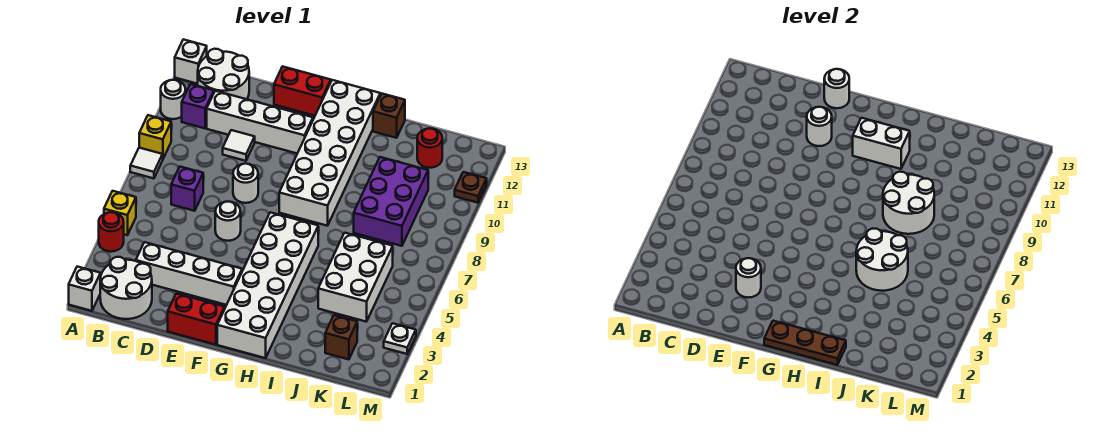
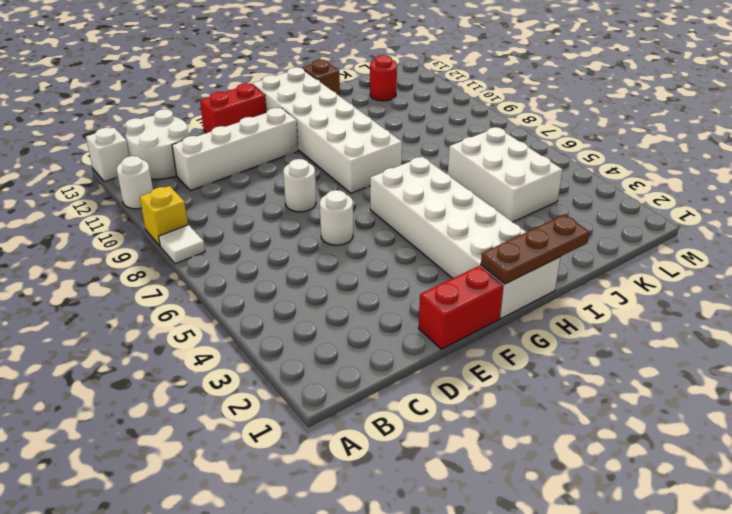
none -> white brick A1 level 1
none -> red round brick A4 level 1
none -> yellow brick A5 level 1
none -> white round brick B1:C2 level 1

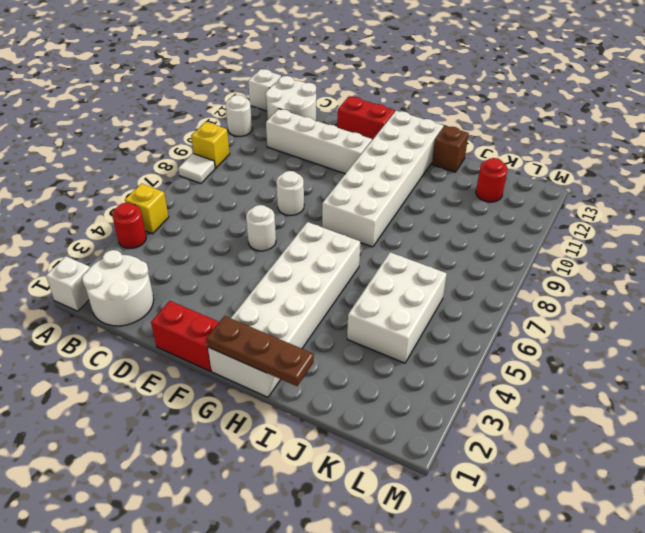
none -> purple brick B11 level 1
none -> white brick C3:F3 level 1
none -> purple brick C7 level 1
none -> white tile D10 level 1

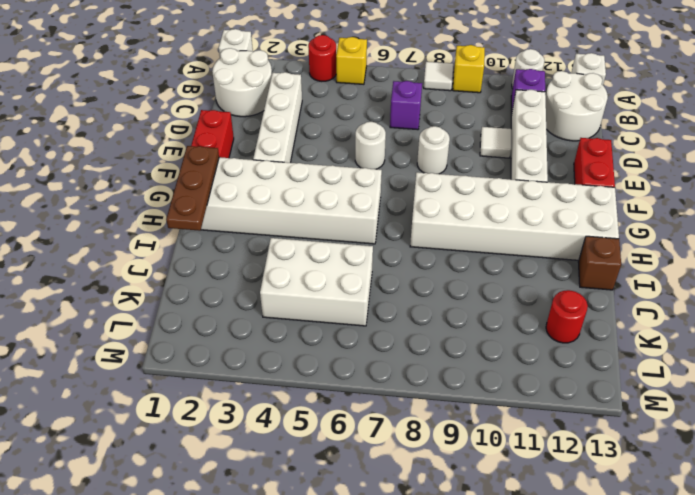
none -> purple brick J8:K10 level 1
none -> brown brick K2 level 1
none -> white plate M3 level 1
none -> brown plate M11 level 1

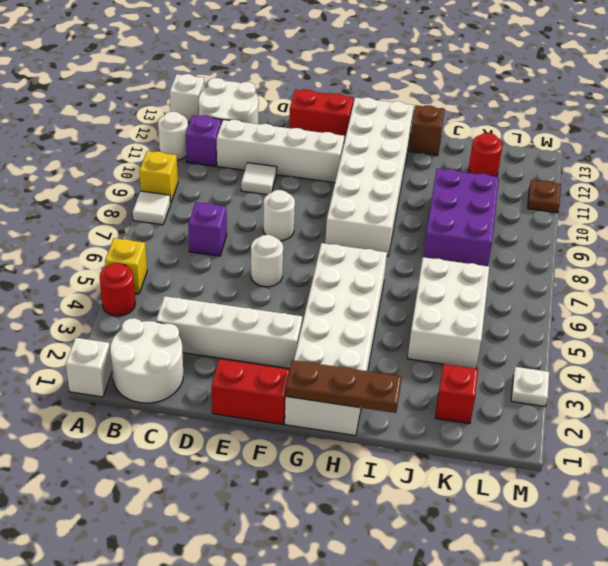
red brick K2 level 1 -> brown brick K2 level 1
none -> white round brick E3 level 2
none -> white round brick E11 level 2
none -> white round brick E13 level 2
none -> white brick G11:H11 level 2

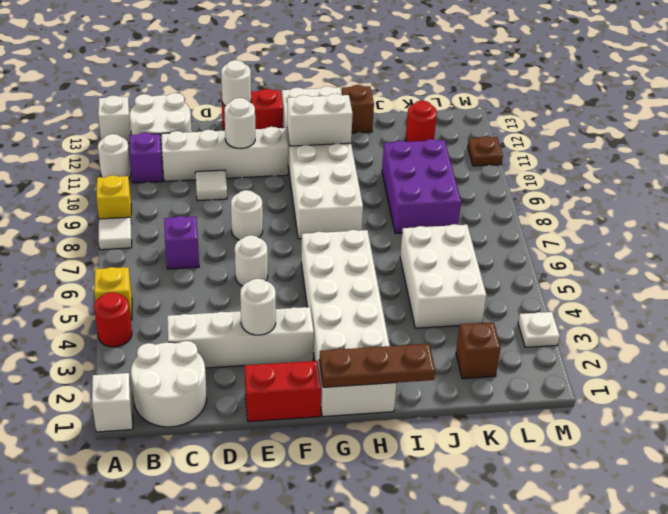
none -> white round brick I5:J6 level 2
none -> white round brick I8:J9 level 2

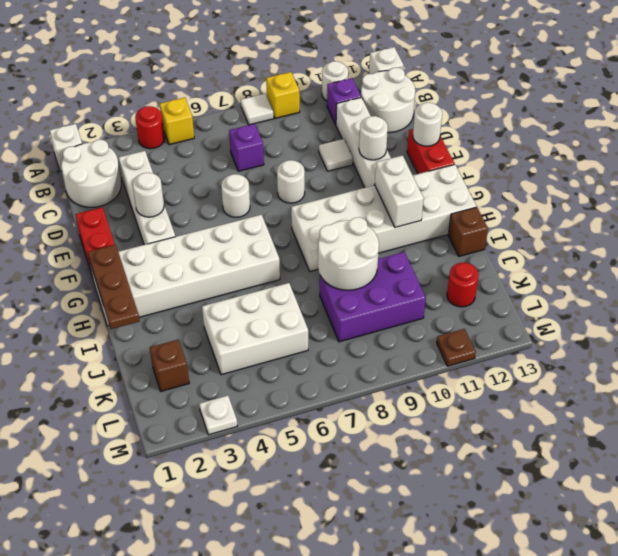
none -> white round brick I5:J6 level 2

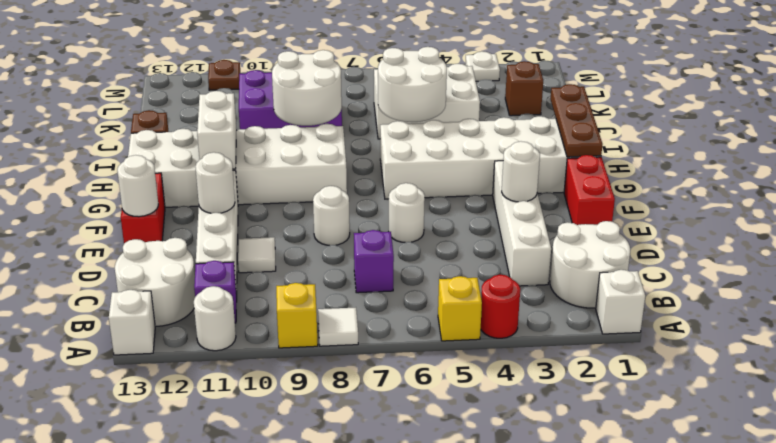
none -> red round brick K12 level 1

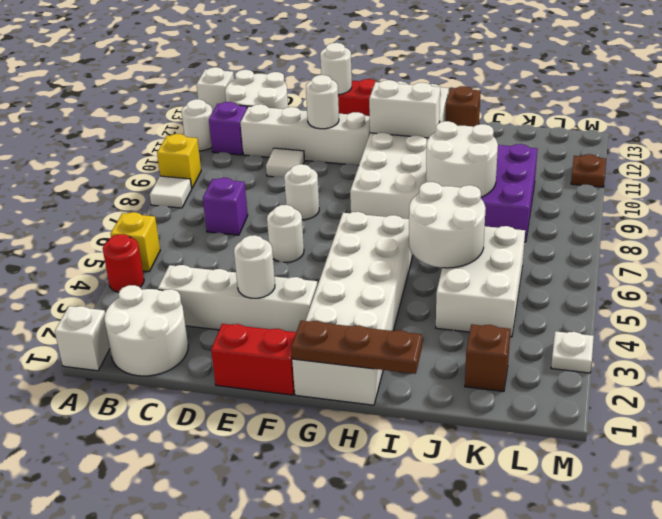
none -> red round brick K12 level 1

